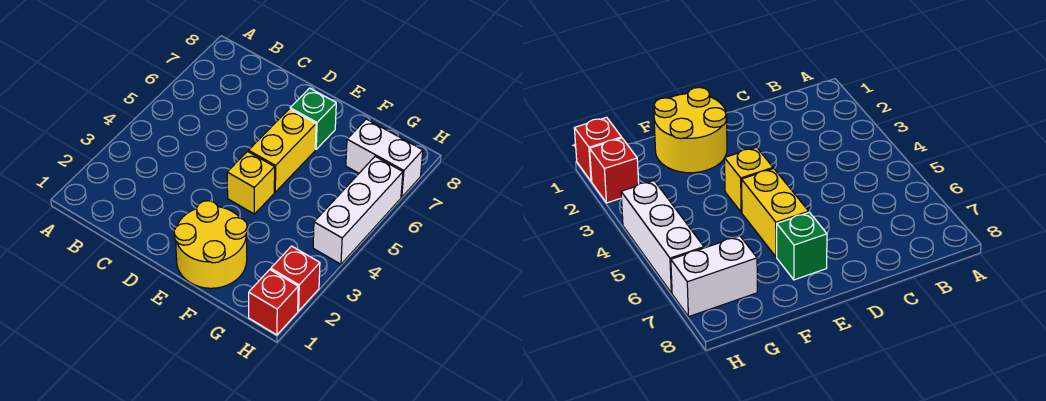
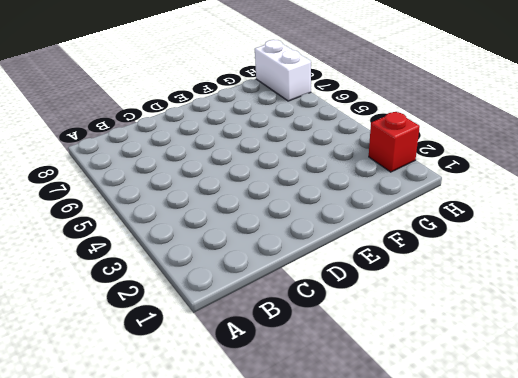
white brick H7:H8 level 1 -> white brick G7:H7 level 1
none -> yellow round brick E1:F2 level 1
none -> yellow brick E4 level 1

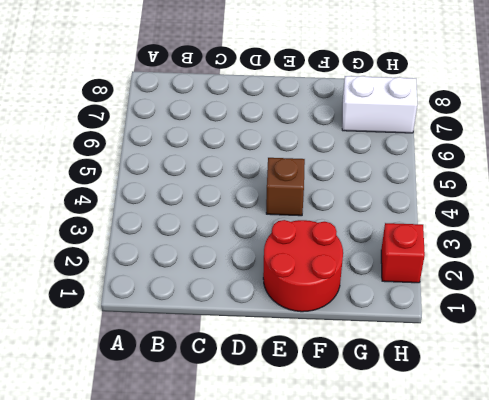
red round brick E1:F2 level 1 -> yellow round brick E1:F2 level 1
brown brick E4 level 1 -> yellow brick E4 level 1
none -> yellow brick E5:E6 level 1
none -> green brick E7 level 1

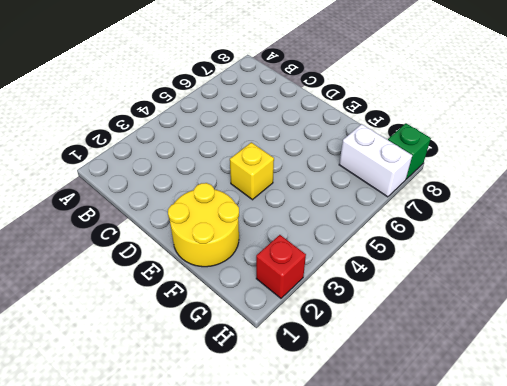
green brick H8 level 1 -> green brick E7 level 1
none -> yellow brick E5:E6 level 1
none -> red brick H1 level 1

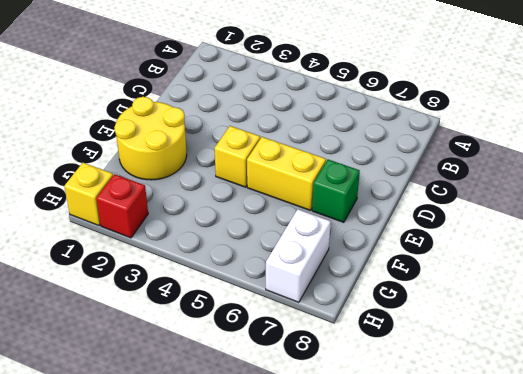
yellow brick H1 level 1 -> red brick H1 level 1
none -> white brick H4:H6 level 1

